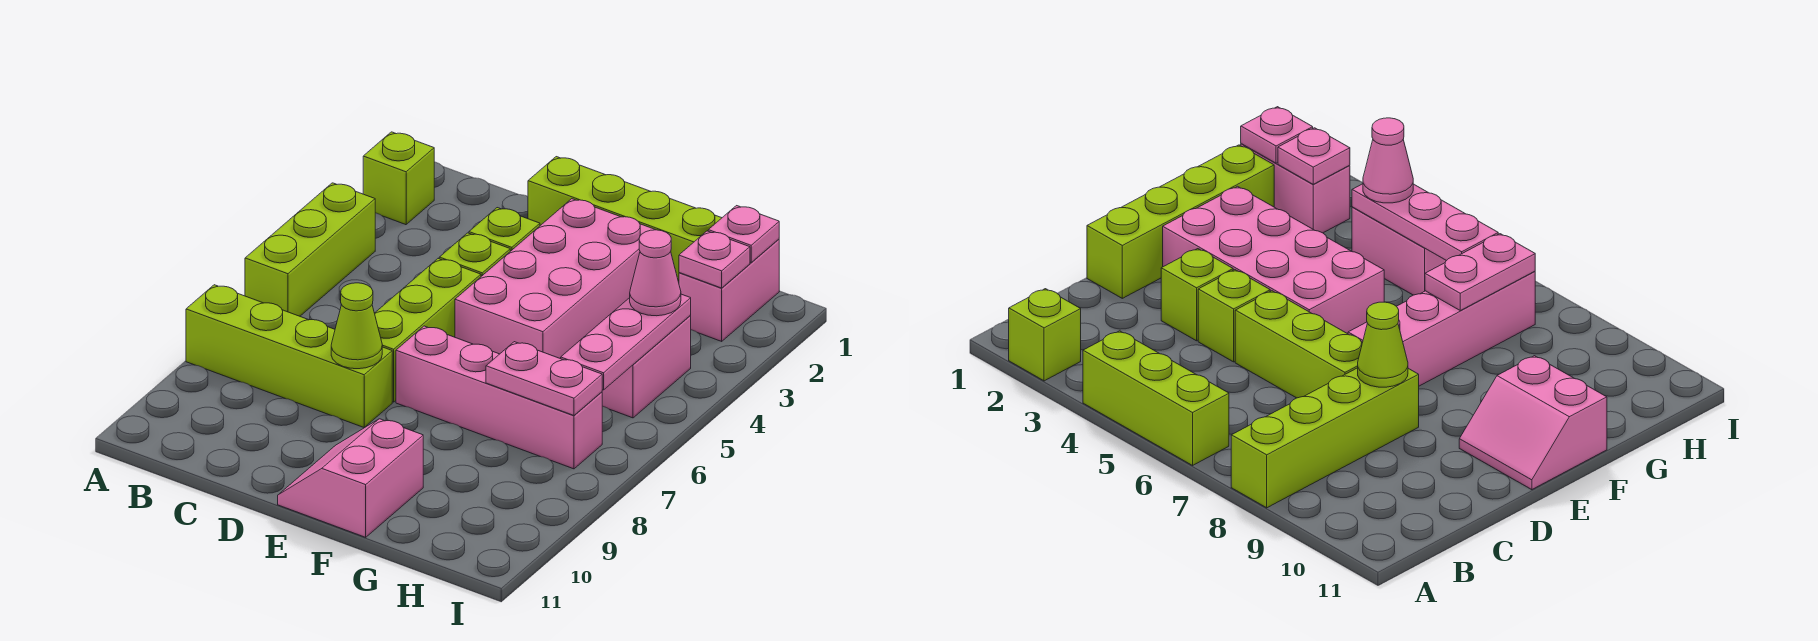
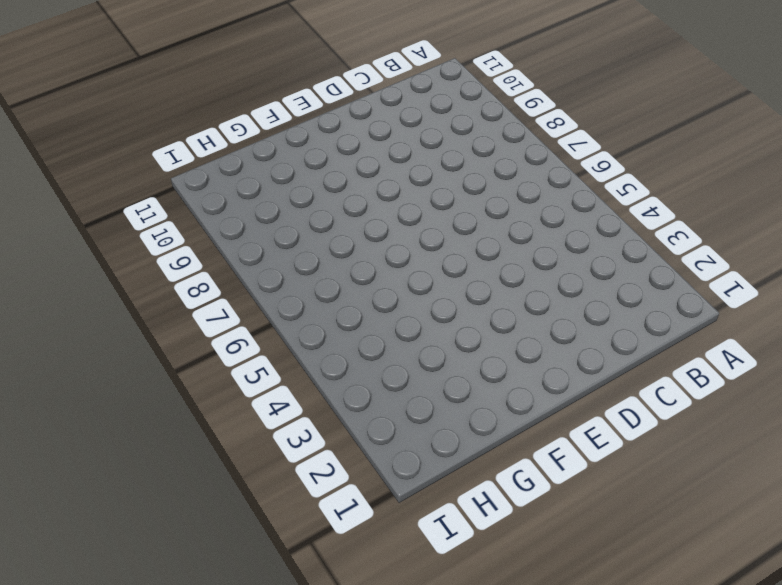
none -> lime brick A2 level 1
none -> lime brick A4:A6 level 1
none -> lime brick A8:D8 level 1

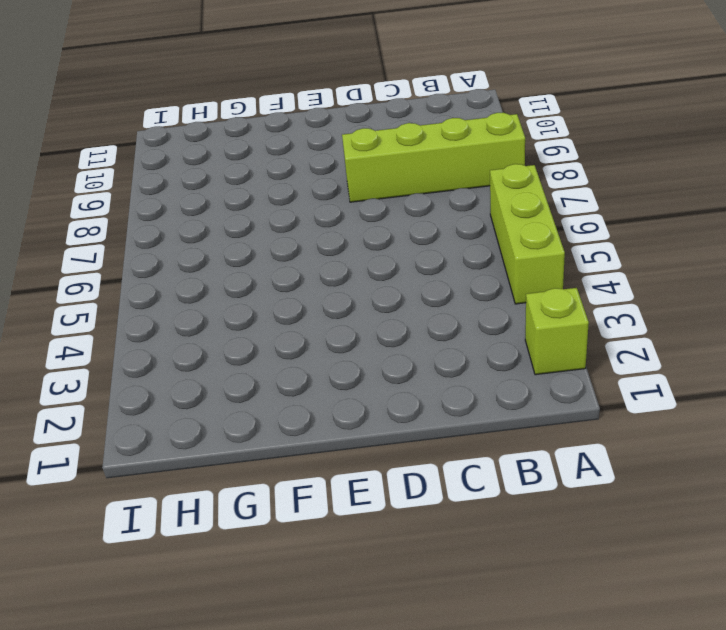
none -> lime brick D1:G1 level 1
none -> lime brick D3 level 1
none -> lime brick D4 level 1

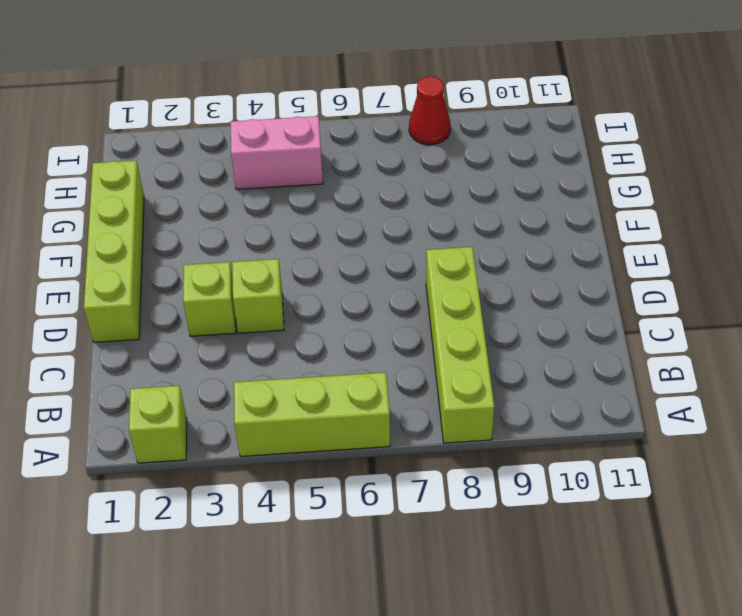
red cone I8 level 1 -> none
none -> lime brick D5:D7 level 1
none -> pink brick E2:F5 level 1
none -> pink brick E7:H7 level 1

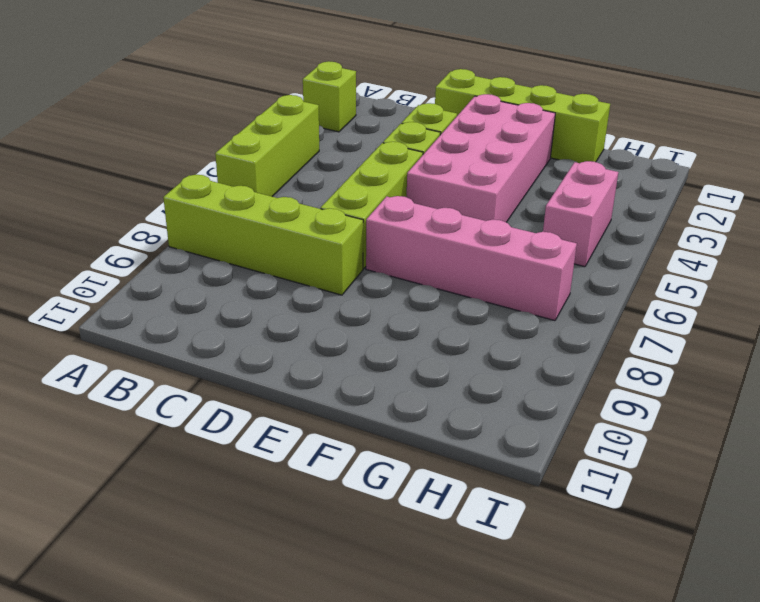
none -> pink slope E10:F11 level 1 top F
none -> pink brick H1:H2 level 1
none -> lime cone D8 level 2

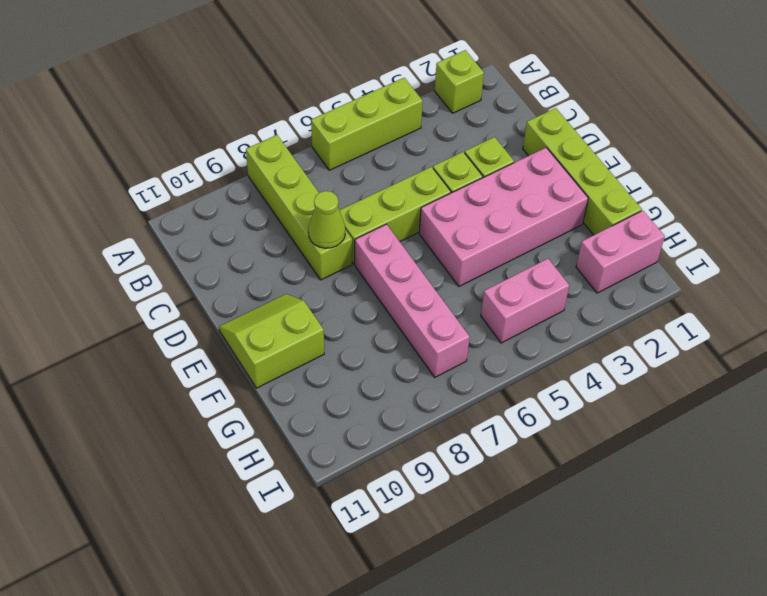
lime slope E10:F11 level 1 top F -> pink slope E10:F11 level 1 top F
none -> pink plate G7:H7 level 2
none -> pink plate H1 level 2
none -> pink plate H2 level 2

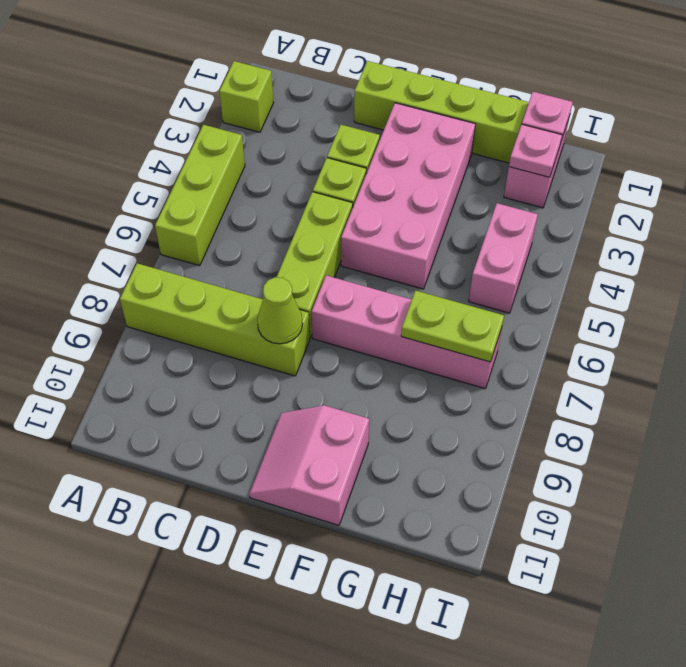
lime plate G7:H7 level 2 -> pink plate G7:H7 level 2
none -> pink plate H4:H6 level 2
none -> pink cone H4 level 3

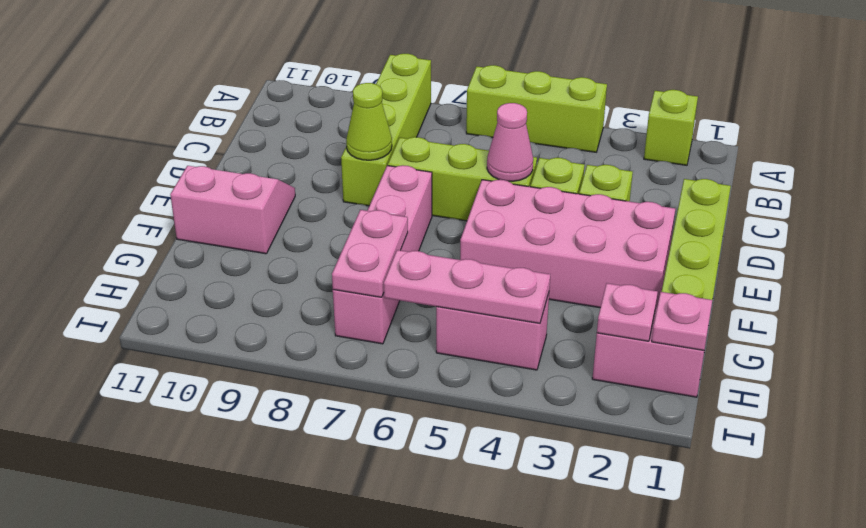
pink cone D5 level 2 -> pink cone H4 level 3

